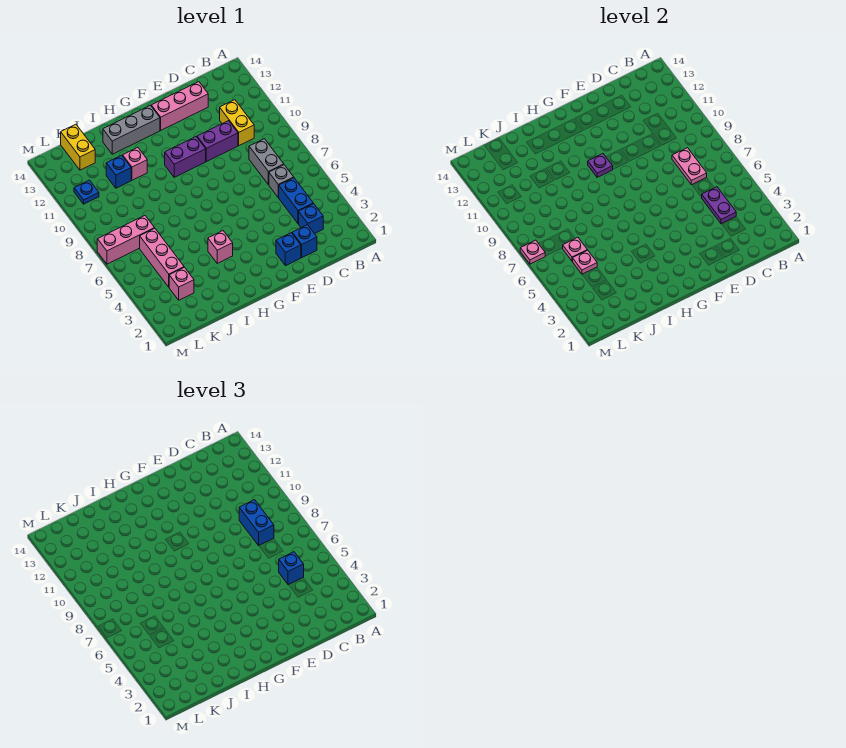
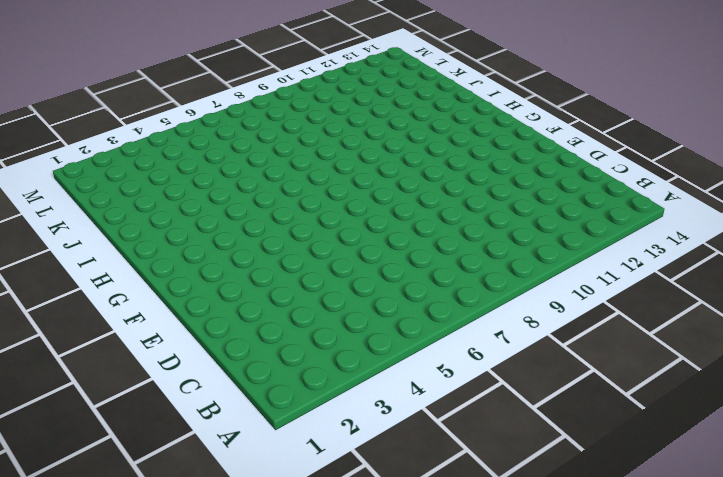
none -> blue brick C3 level 1
none -> blue brick C4:C5 level 1
none -> grey brick C6 level 1

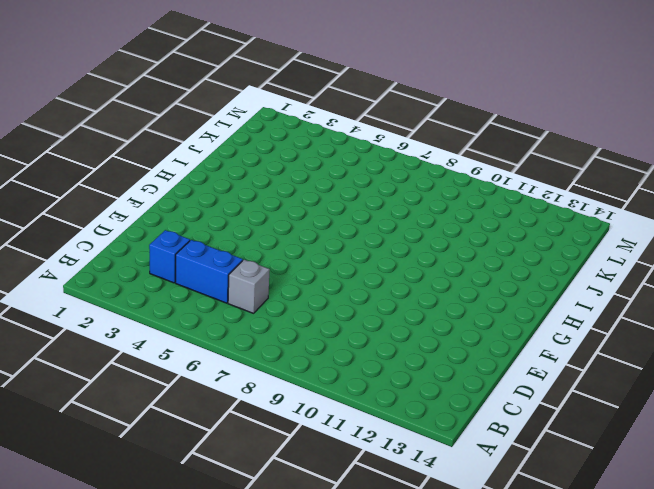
none -> grey brick C7:C8 level 1
none -> yellow brick C10:C11 level 1
none -> blue brick D2 level 1

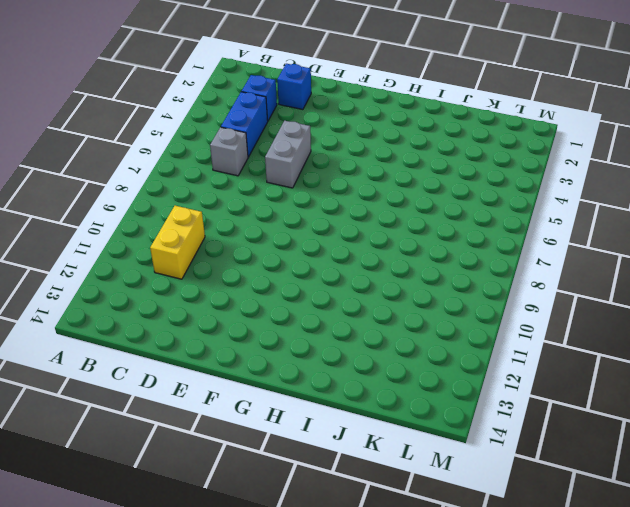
grey brick E5:E6 level 1 -> grey brick C7:C8 level 1
none -> purple brick D10:E10 level 1
none -> pink brick D13:F13 level 1
none -> blue brick E2 level 1

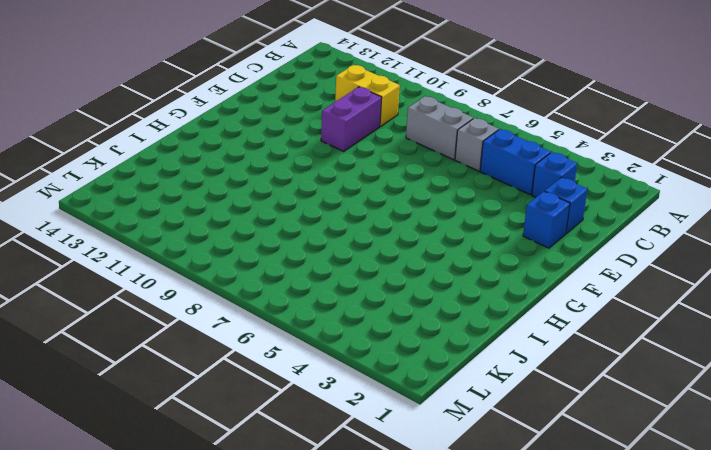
none -> pink brick D13:F13 level 1
none -> purple brick F10:G10 level 1
none -> grey brick G13:I13 level 1

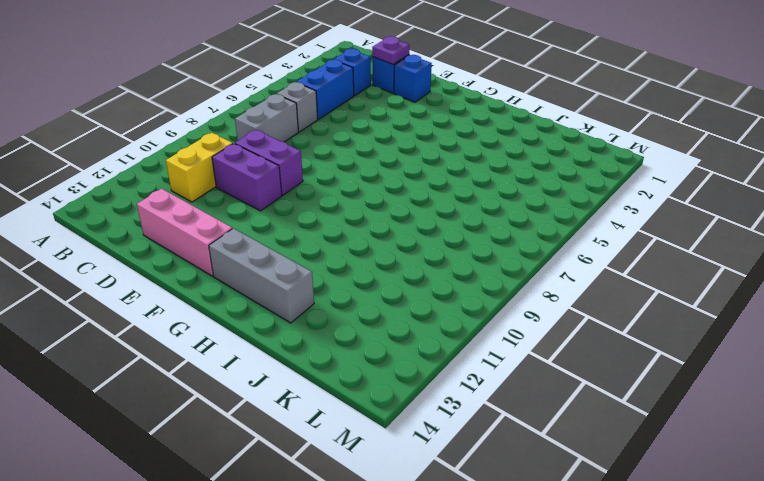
purple plate D2 level 2 -> purple plate G10 level 2
purple brick D9:E9 level 1 -> purple brick F10:G10 level 1
none -> pink brick H4 level 1
none -> pink brick I11 level 1
none -> blue brick J11 level 1

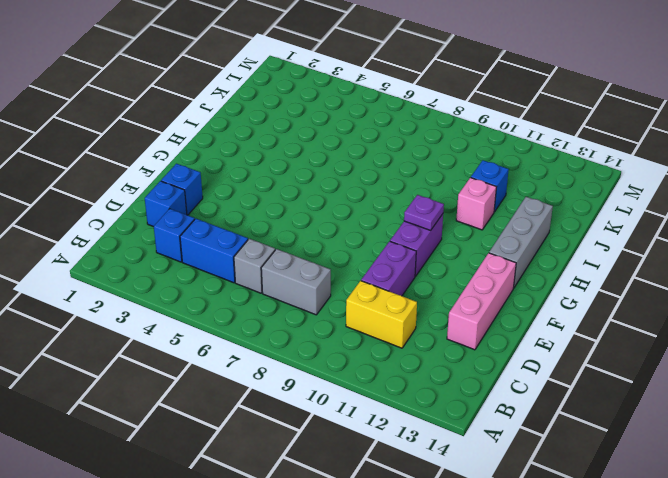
none -> pink brick H4 level 1
none -> pink brick K3 level 1
none -> pink brick K4:K6 level 1

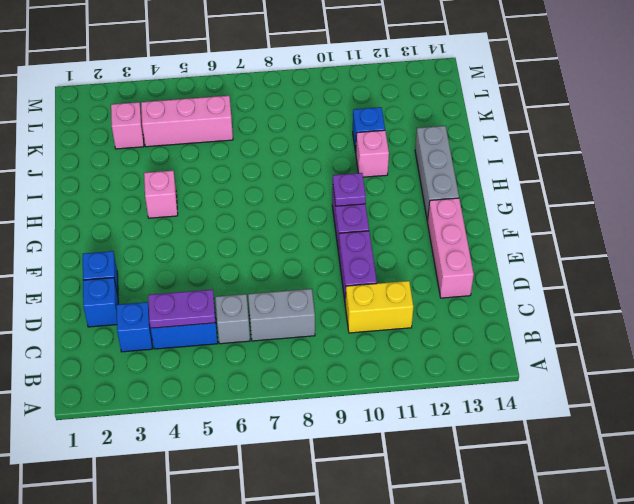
none -> pink brick K7:M7 level 1
none -> yellow brick K13:K14 level 1
none -> blue plate L11 level 1

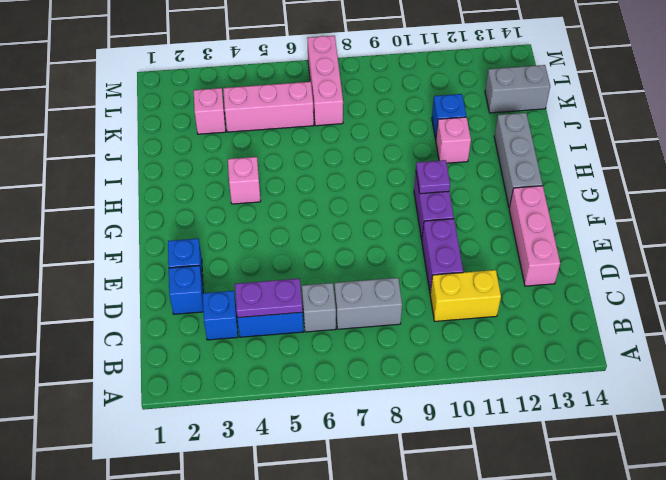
grey brick K13:K14 level 1 -> yellow brick K13:K14 level 1
none -> blue plate L11 level 1
none -> pink plate C7:C8 level 2
none -> pink plate K5 level 2

